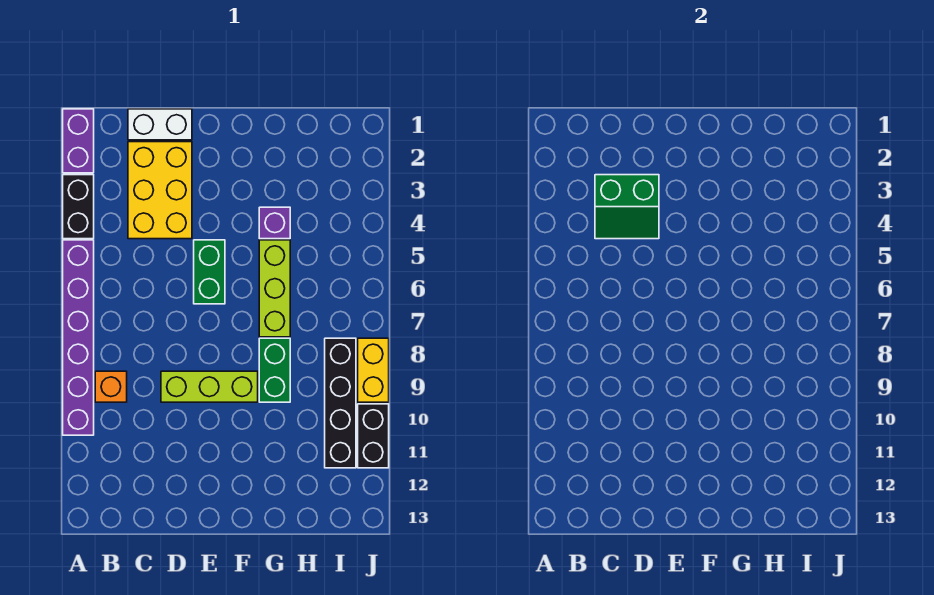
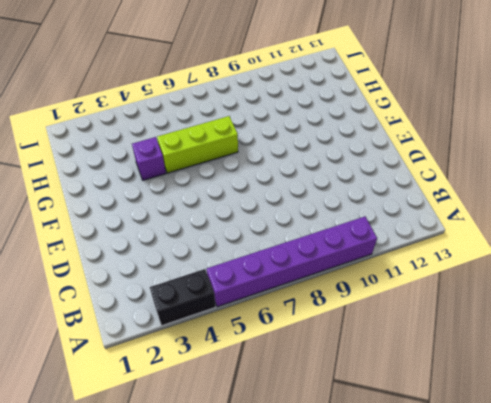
none -> purple brick A1:A2 level 1
none -> orange brick B9 level 1
none -> white brick C1:D1 level 1

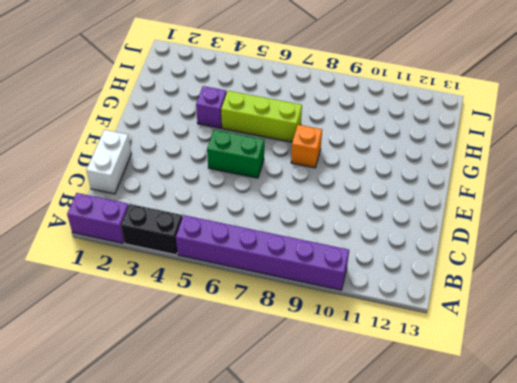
orange brick F8 level 1 -> orange brick B9 level 1
none -> yellow brick C2:D4 level 1
none -> lime brick D9:F9 level 1
none -> green brick G8:G9 level 1

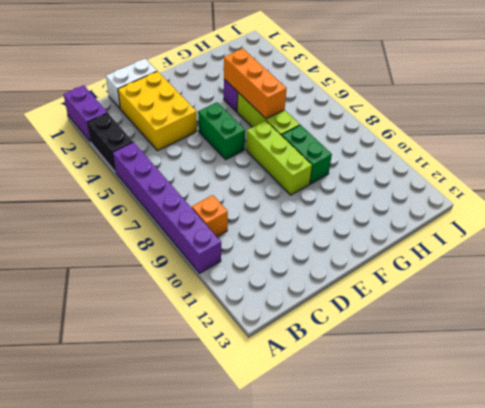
lime brick F7:F9 level 1 -> lime brick D9:F9 level 1
orange brick G4:G6 level 2 -> none
none -> black brick I8:I11 level 1
none -> yellow brick J8:J9 level 1
none -> black brick J10:J11 level 1

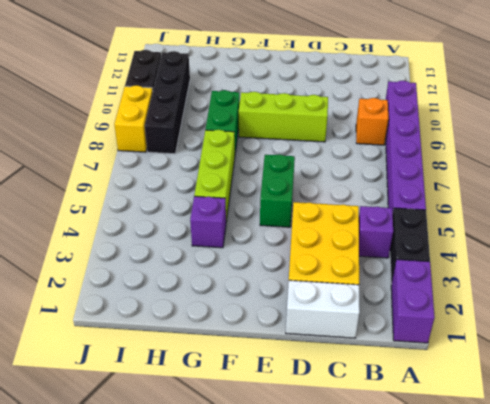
purple brick B4 level 1 -> none
none -> green slope C3:D4 level 2 top 3

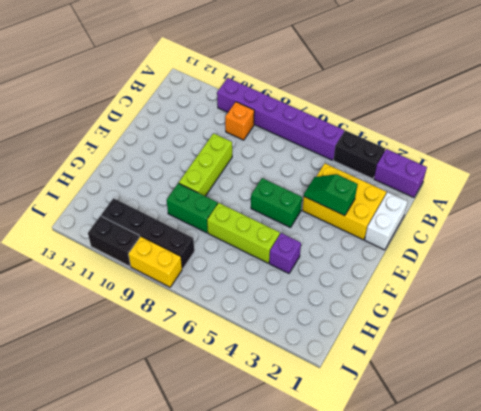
green slope D3:D4 level 2 top 3 -> green slope C3:D4 level 2 top 3

